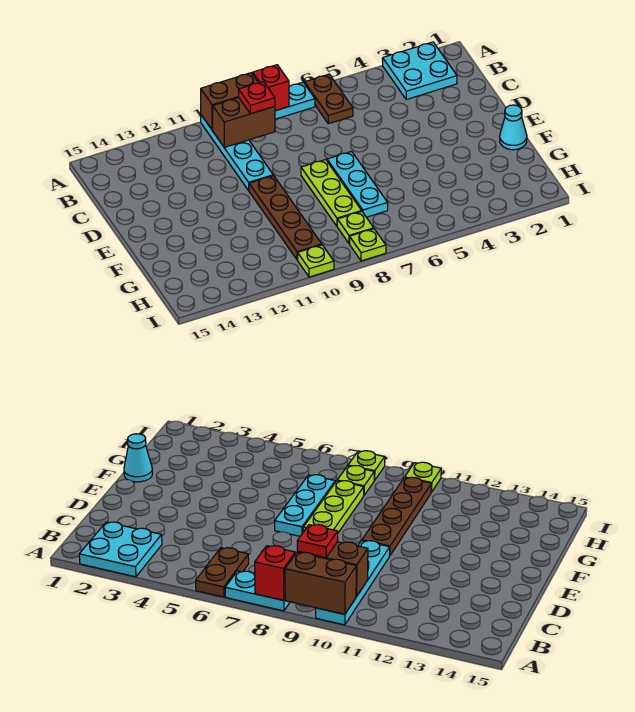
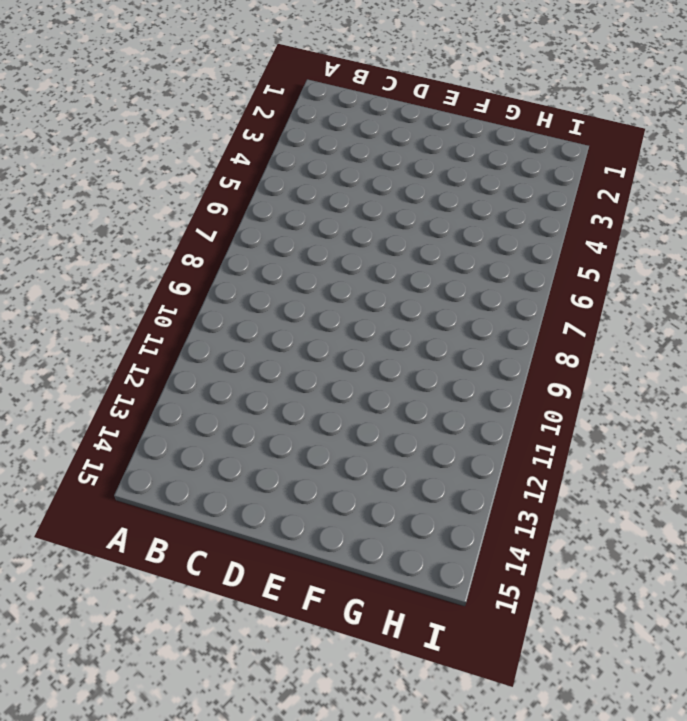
none -> cyan plate A2:B3 level 1
none -> brown plate A6:B6 level 1
none -> cyan plate A7:A8 level 1

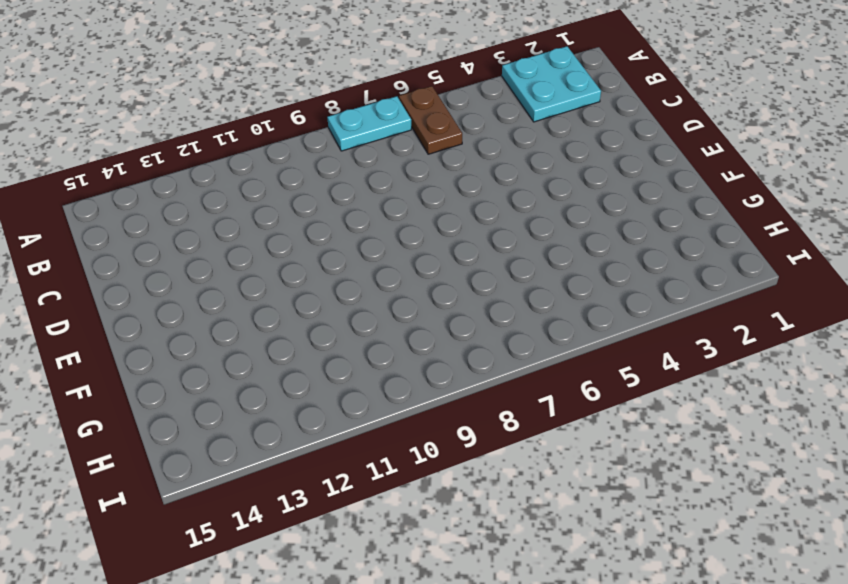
none -> cyan plate A10:D10 level 1
none -> cyan plate E7:G7 level 1
none -> lime plate E8:G8 level 1

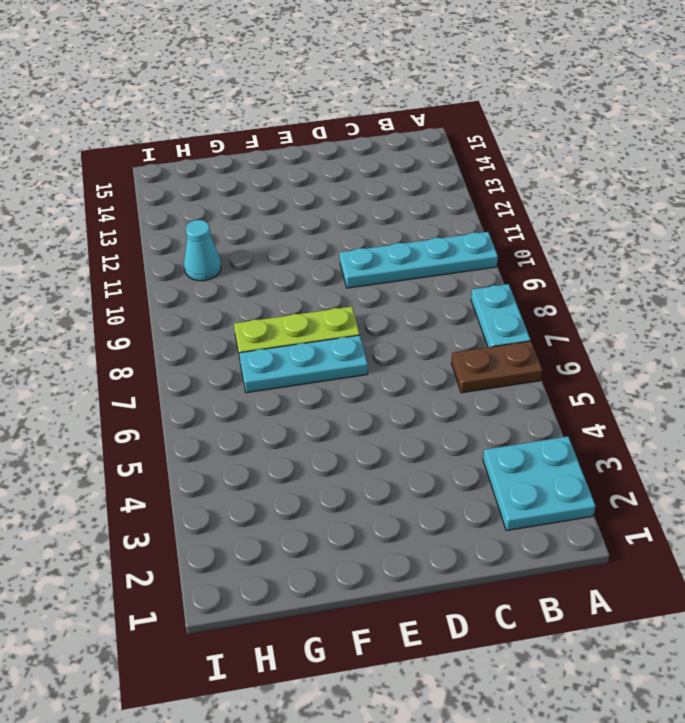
cyan cone H11 level 1 -> cyan cone F1 level 1
none -> brown plate E10:H10 level 1
none -> lime plate H8 level 1
none -> lime plate I8 level 1

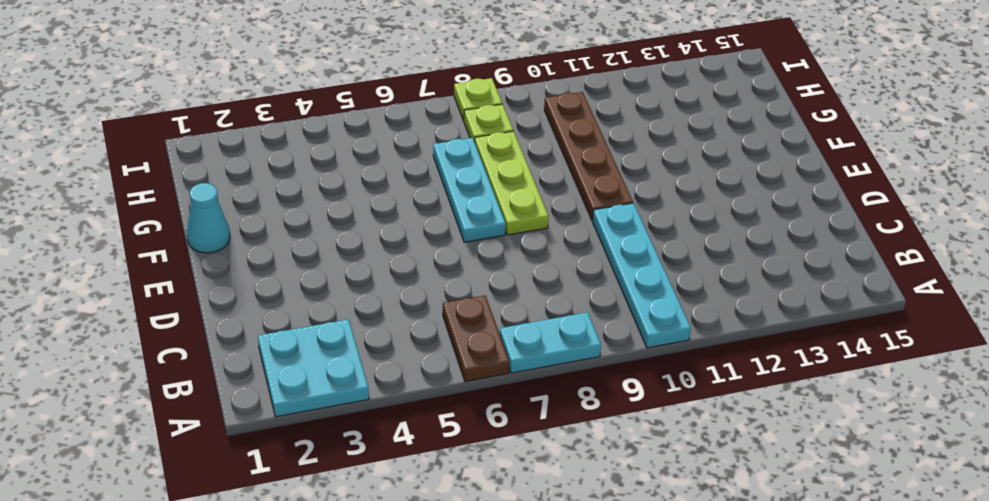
none -> lime plate I10 level 1
none -> red brick A8 level 2
none -> brown brick A9:A10 level 2

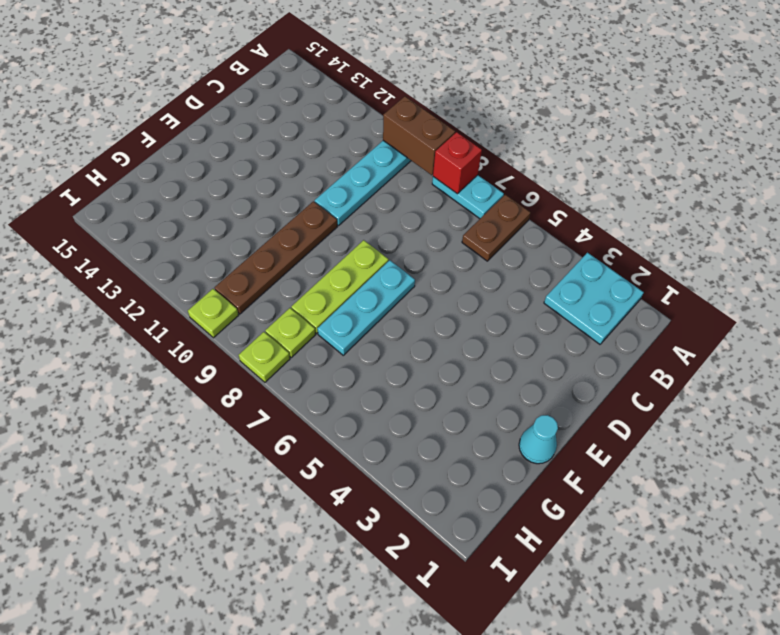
none -> brown brick B9:B10 level 2
none -> red plate B9 level 3

